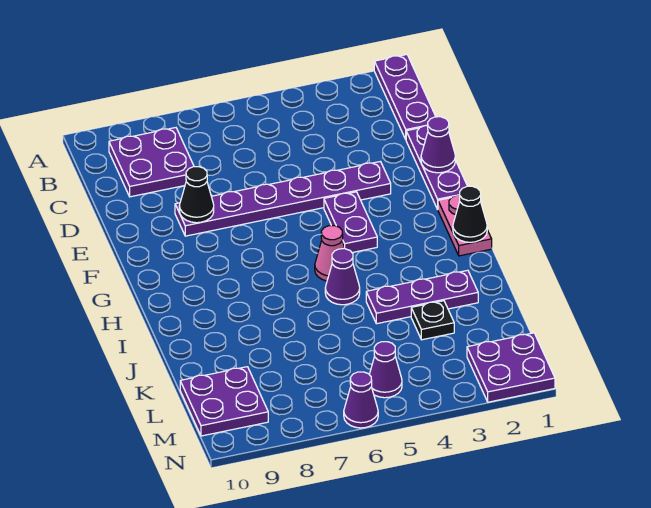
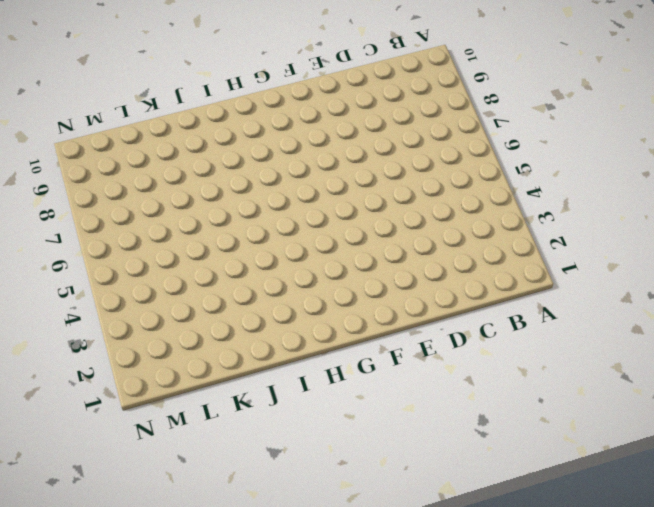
none -> purple plate A1:C1 level 1
none -> purple plate B8:C9 level 1
none -> purple plate D1:F1 level 1

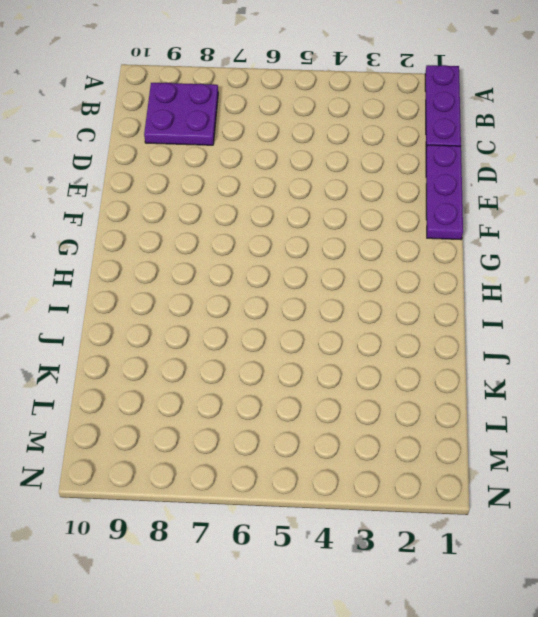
none -> purple plate E3:E8 level 1
none -> purple plate F4:G4 level 1
none -> pink plate G1:H1 level 1

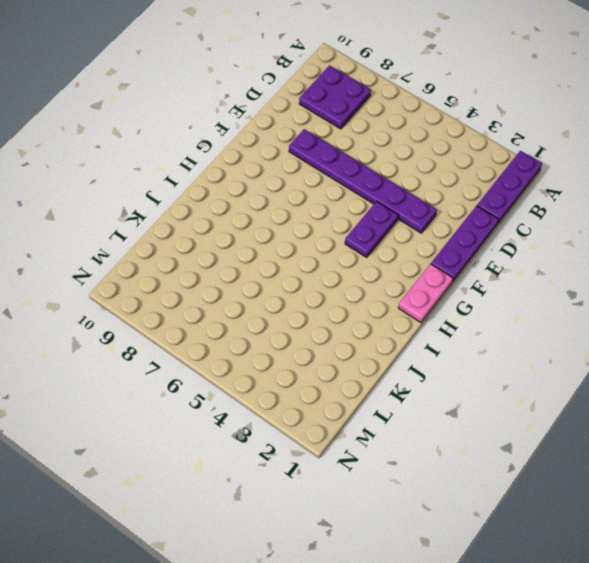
none -> pink cone H5 level 1
none -> purple cone I5 level 1
none -> purple plate J2:J4 level 1

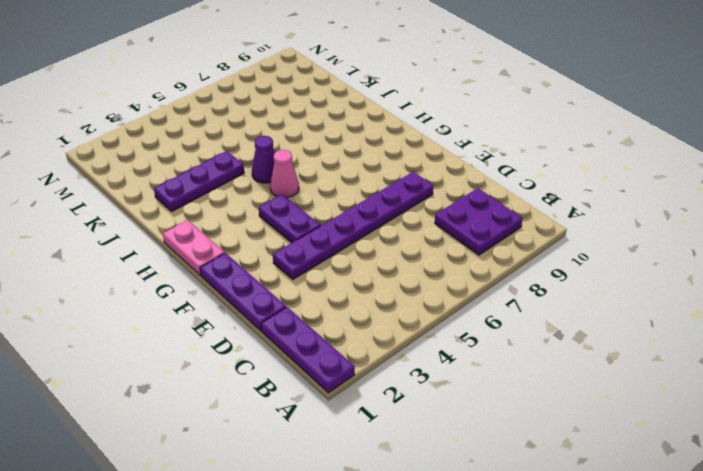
none -> black plate K3 level 1
none -> purple plate L9:M10 level 1
none -> purple plate M1:N2 level 1

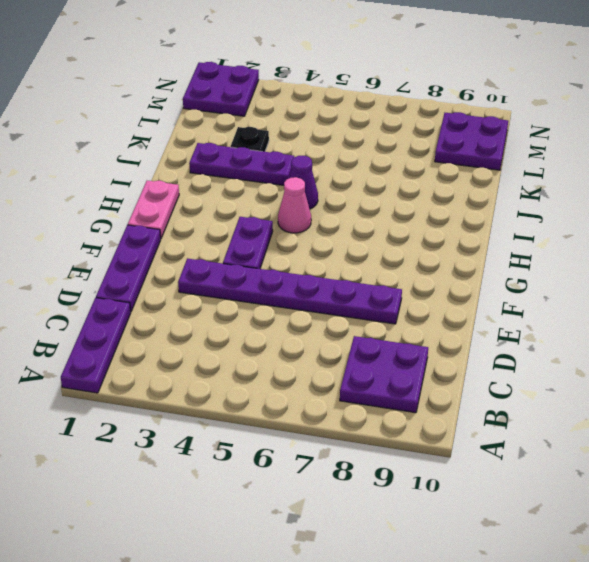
none -> purple cone M5 level 1
none -> purple cone N6 level 1
none -> purple cone E1 level 2

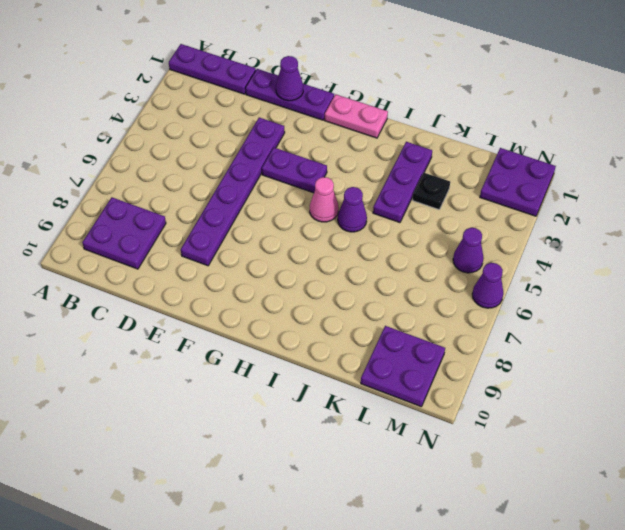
none -> black cone E8 level 2
none -> black cone H1 level 2

